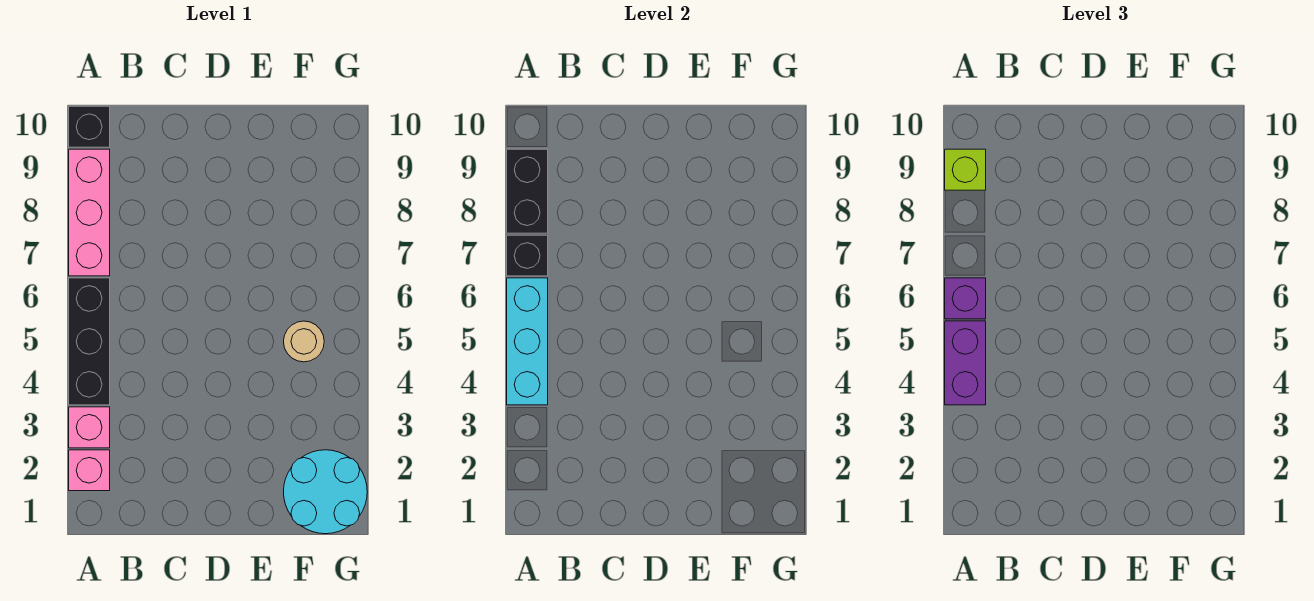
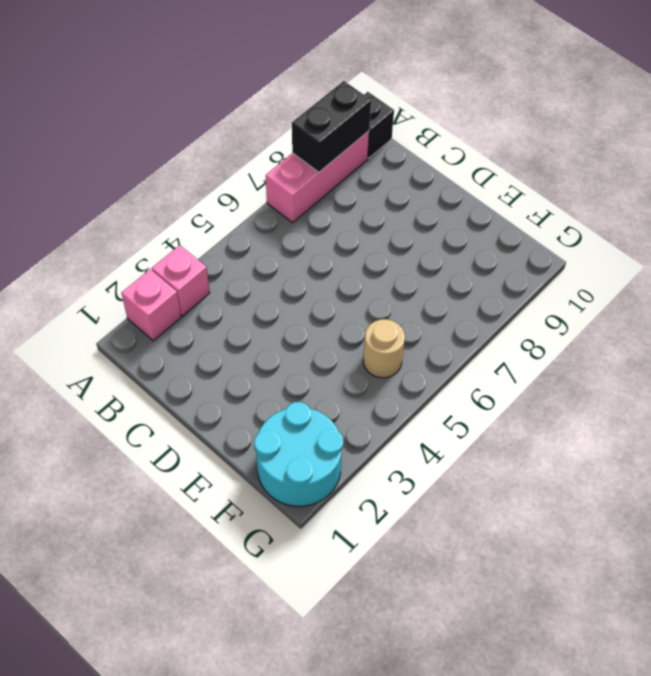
none -> black brick A4:A6 level 1
none -> cyan brick A4:A6 level 2
none -> black brick A7 level 2

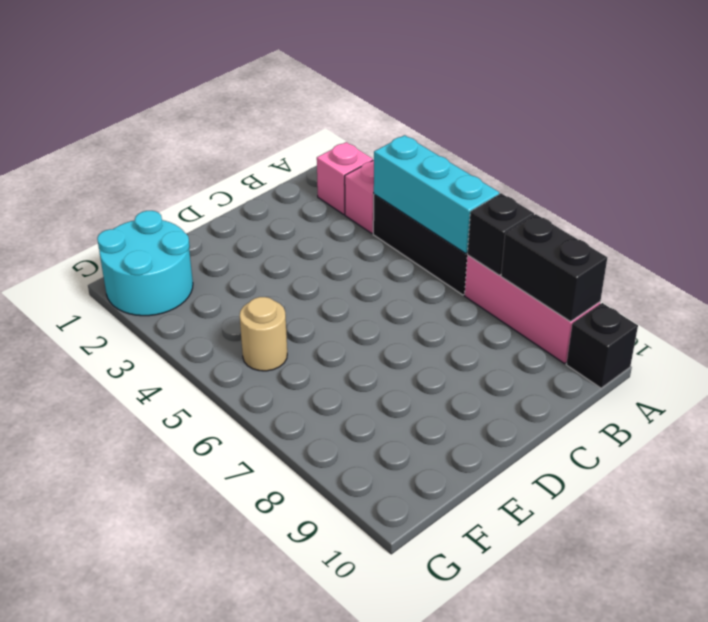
none -> purple brick A4:A5 level 3
none -> purple brick A6 level 3
none -> lime brick A9 level 3

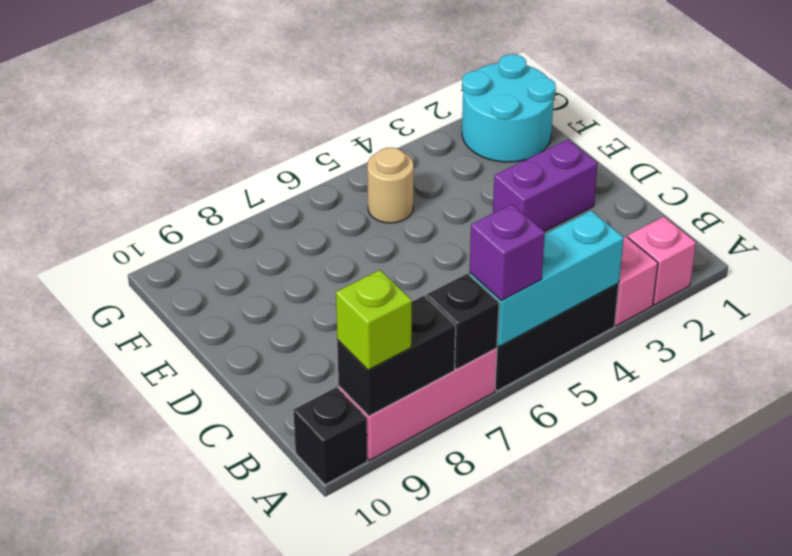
purple brick D2:D3 level 1 -> purple brick A4:A5 level 3

